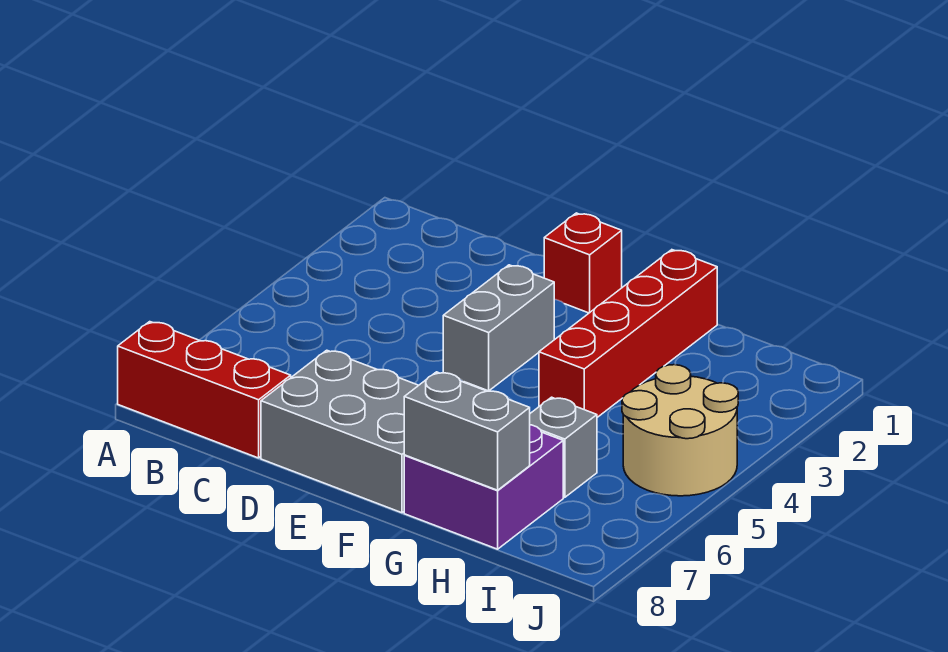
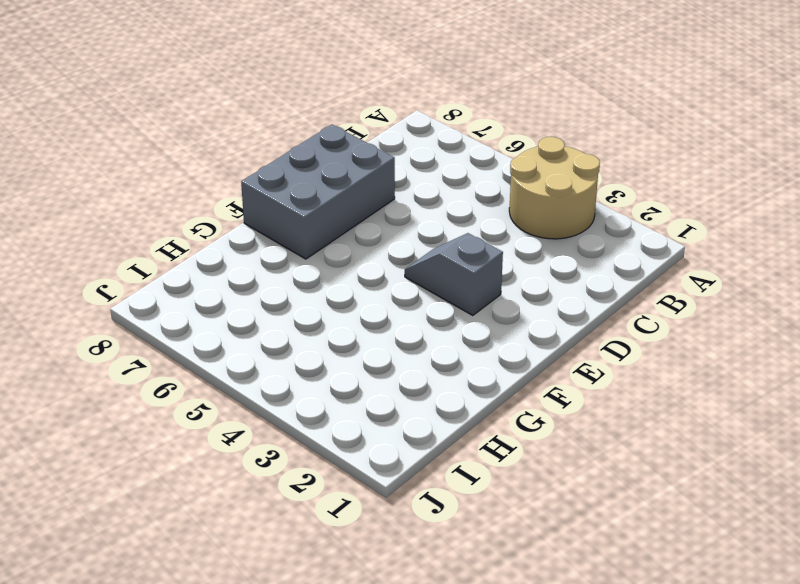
tan round brick A3:B4 level 1 -> tan round brick I4:J5 level 1
grey slope E3:E4 level 1 top 3 -> grey brick E3:E4 level 1
none -> red brick A8:C8 level 1
none -> red brick E1 level 1

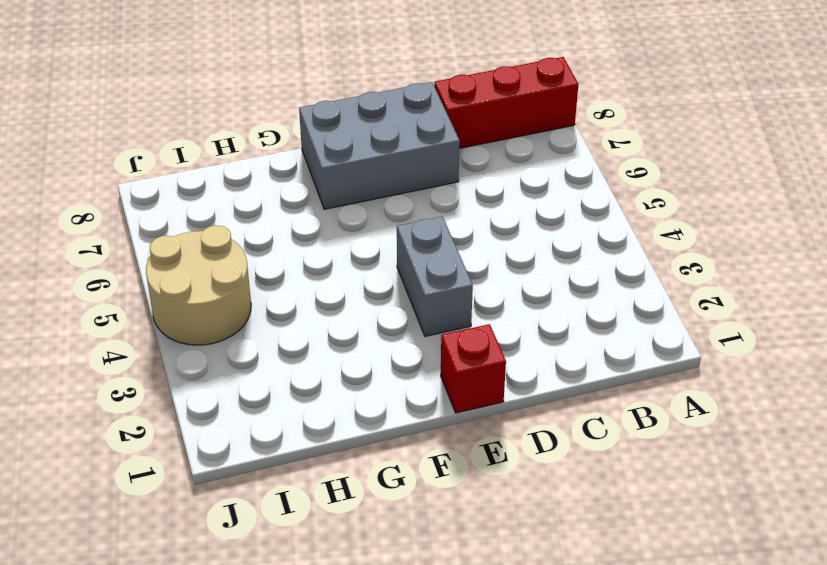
none -> red brick G1:G4 level 1
none -> purple brick G7:H8 level 1

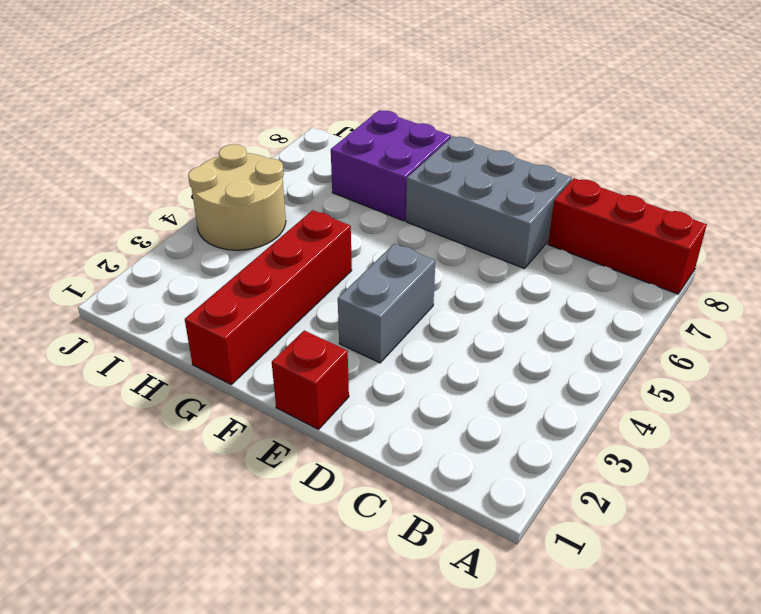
none -> grey brick H6 level 1
none -> grey brick G8:H8 level 2

